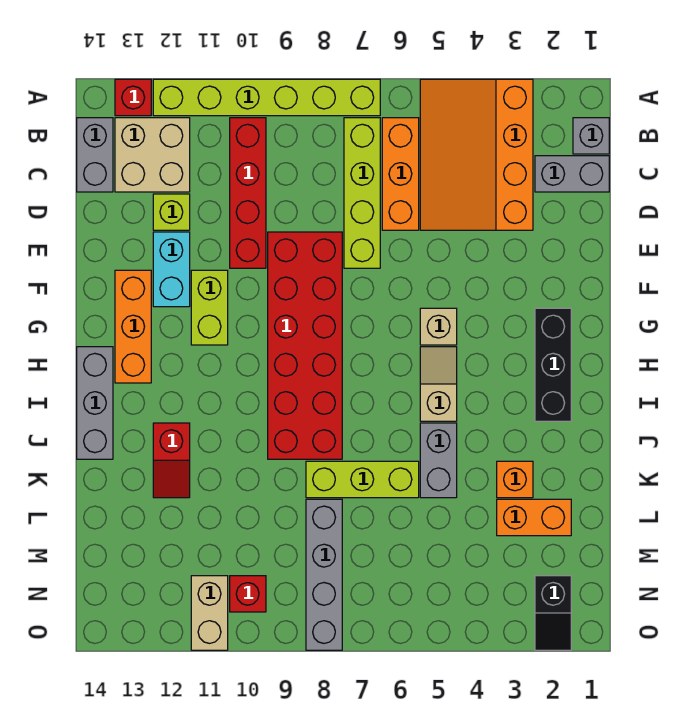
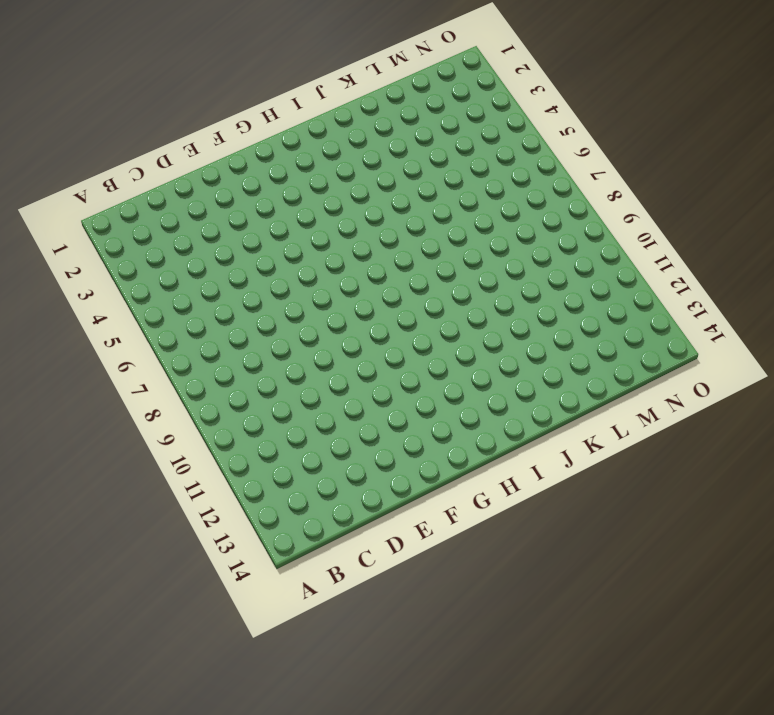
none -> orange slope A3:D5 level 1 top 3
none -> lime brick A7:A12 level 1
none -> red brick A13 level 1

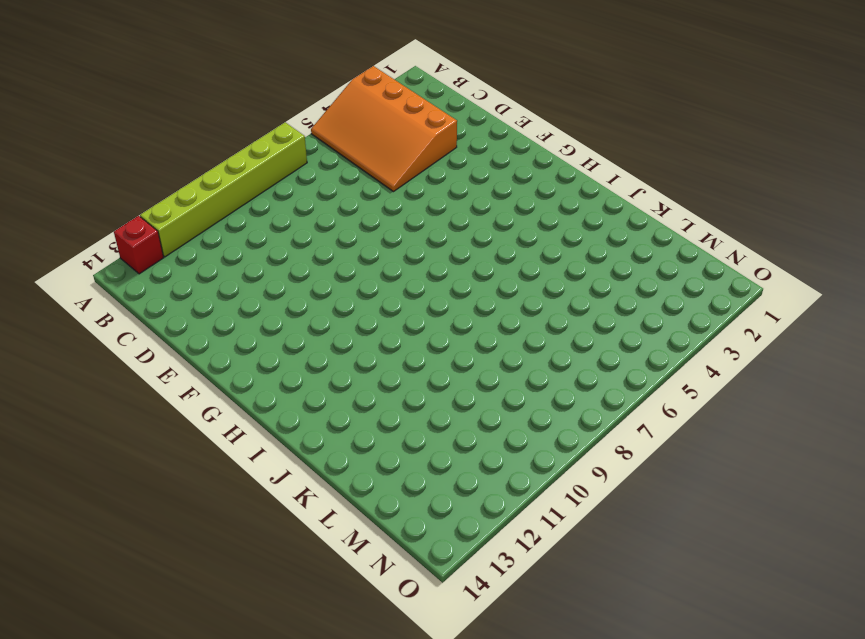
none -> grey brick B1 level 1
none -> orange brick B6:D6 level 1
none -> lime brick B7:E7 level 1

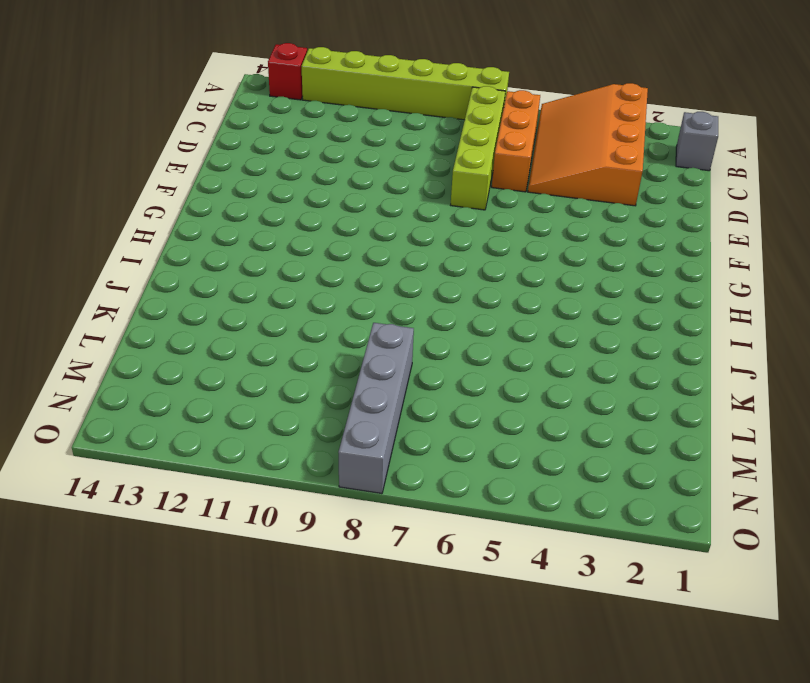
none -> red brick B10:E10 level 1
none -> tan brick B12:C13 level 1
none -> grey brick B14:C14 level 1

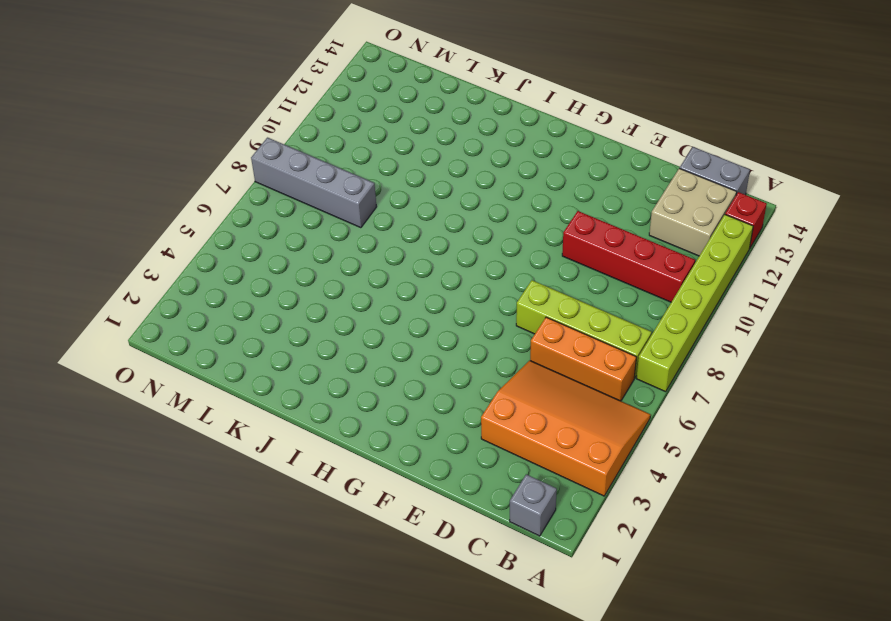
none -> grey brick C1:C2 level 1
none -> lime brick D12 level 1
none -> red brick E8:J9 level 1

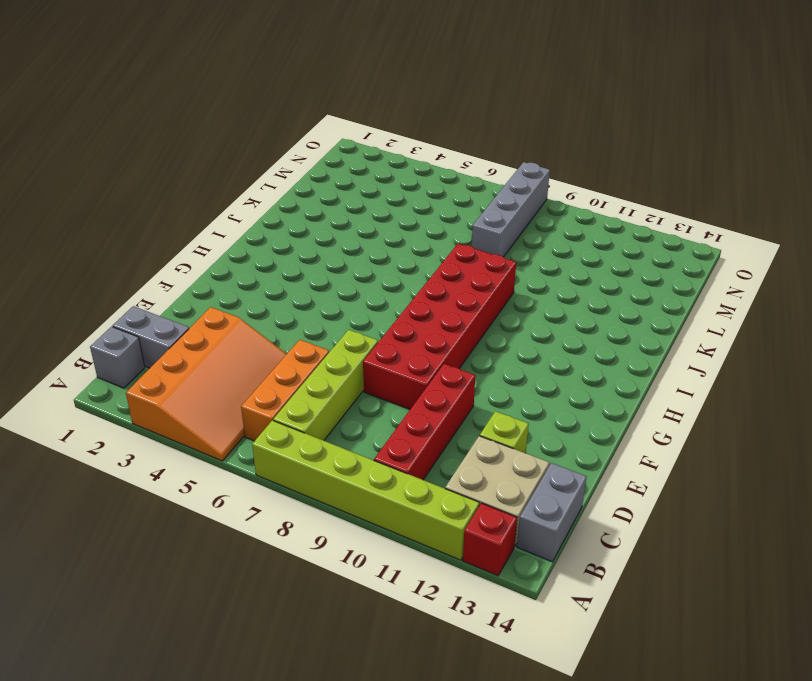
none -> cyan brick E12:F12 level 1
none -> lime brick F11:G11 level 1
none -> orange brick F13:H13 level 1

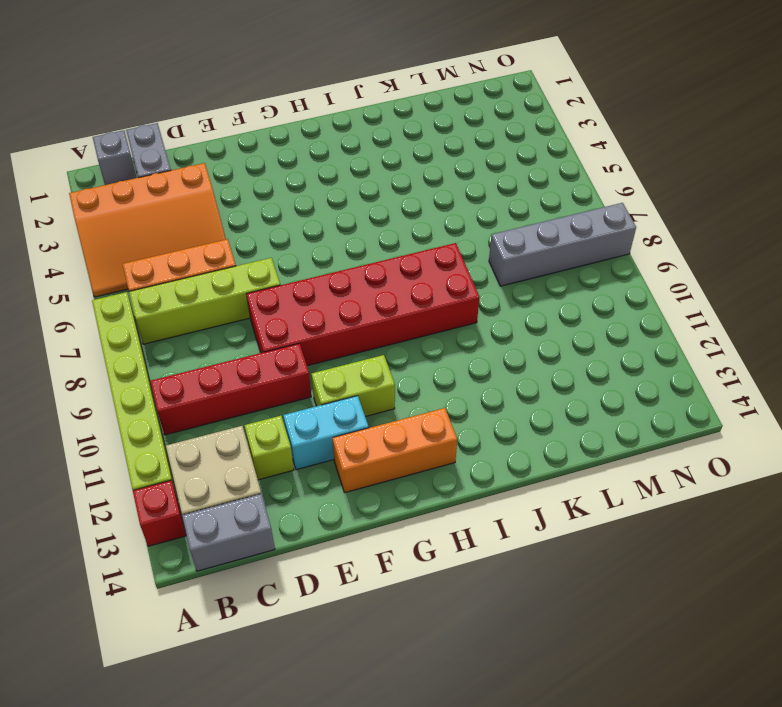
none -> black brick G2:I2 level 1
none -> tan brick G5 level 1
none -> tan slope H5:I5 level 1 top I

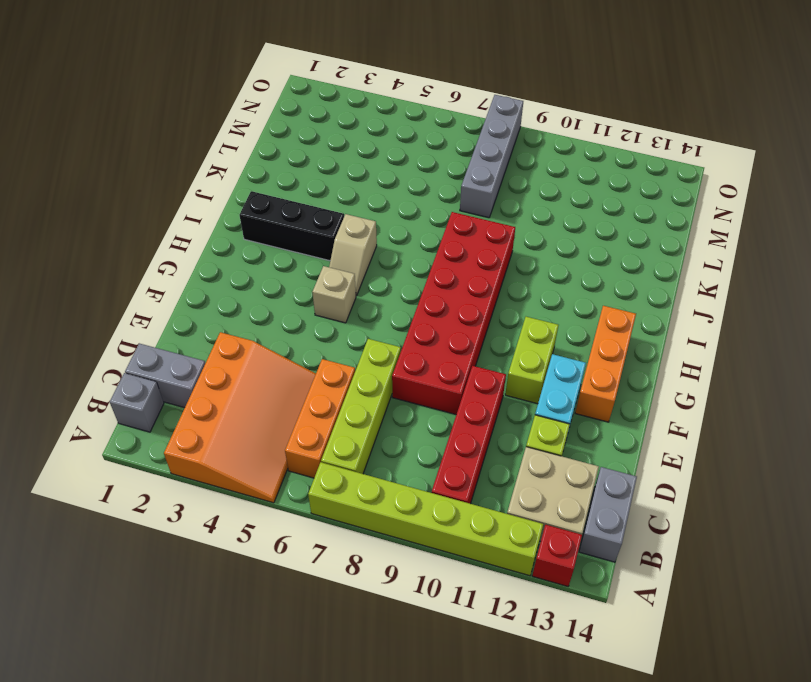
black brick I2:I4 level 1 -> black brick G2:I2 level 1
none -> grey brick H14:J14 level 1
none -> grey brick J5:K5 level 1
none -> red slope J12:K12 level 1 top J

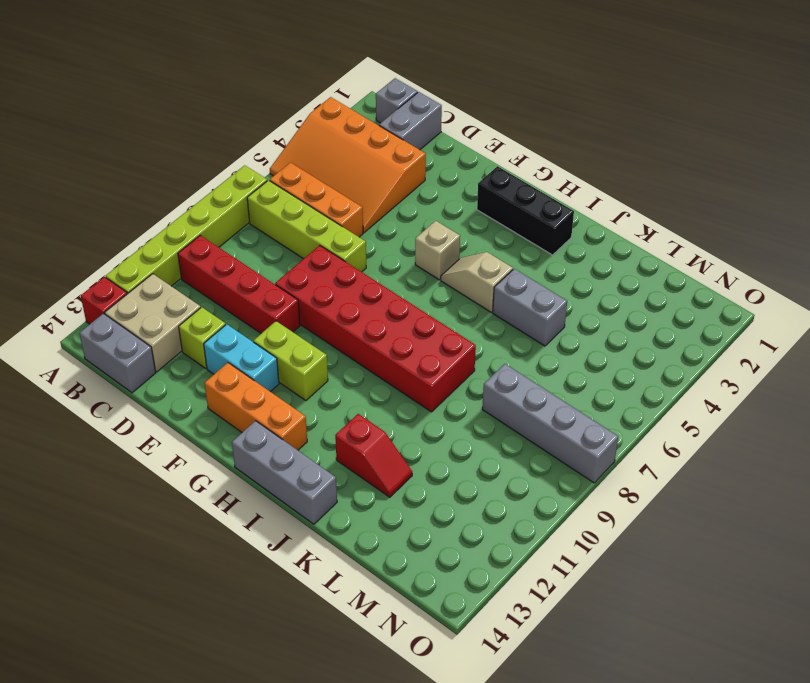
none -> orange brick K3 level 1
none -> lime brick K6:K8 level 1
none -> orange brick L2:L3 level 1

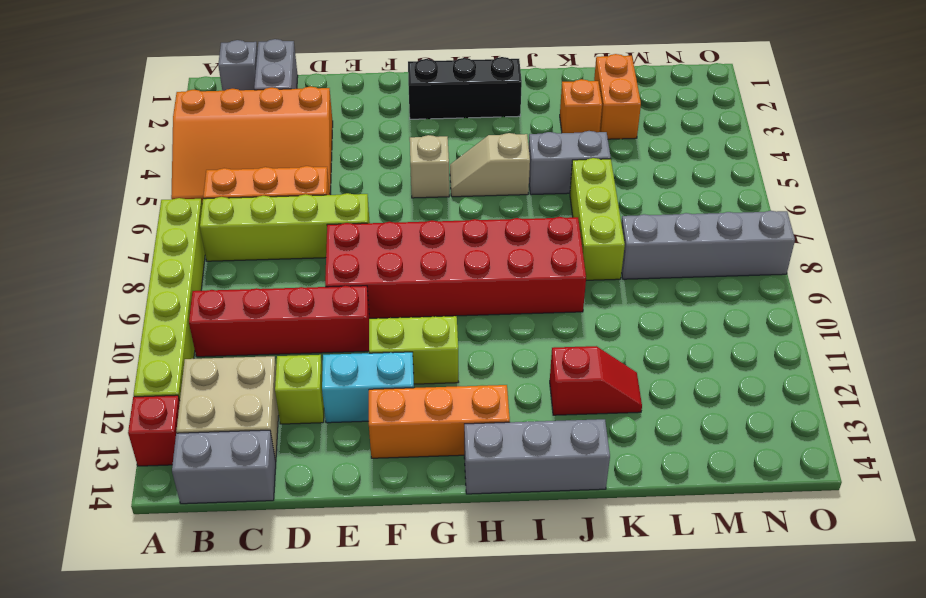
none -> black slope N2:O2 level 1 top N
none -> red brick N10 level 1
none -> tan brick N11:O11 level 1

